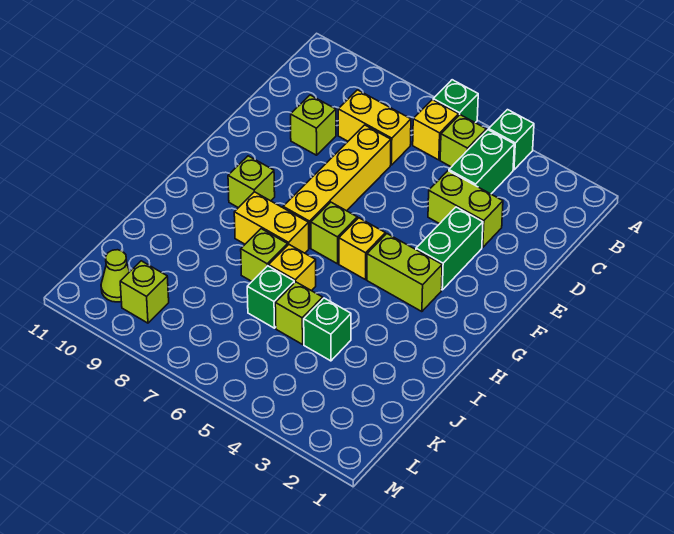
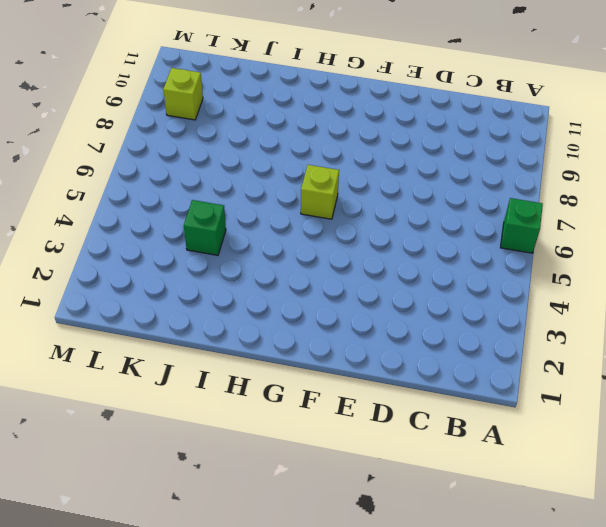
none -> green brick A4 level 1
none -> green brick B4:C4 level 1
none -> lime brick B5 level 1

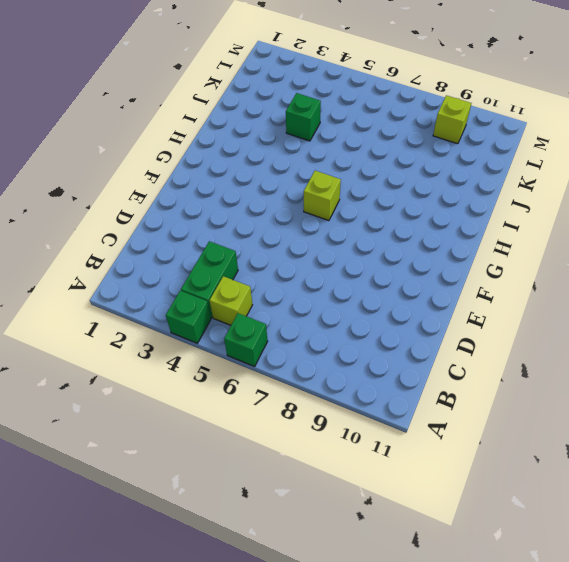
none -> yellow brick B6 level 1
none -> yellow brick C7:C8 level 1
none -> lime brick D3:D4 level 1

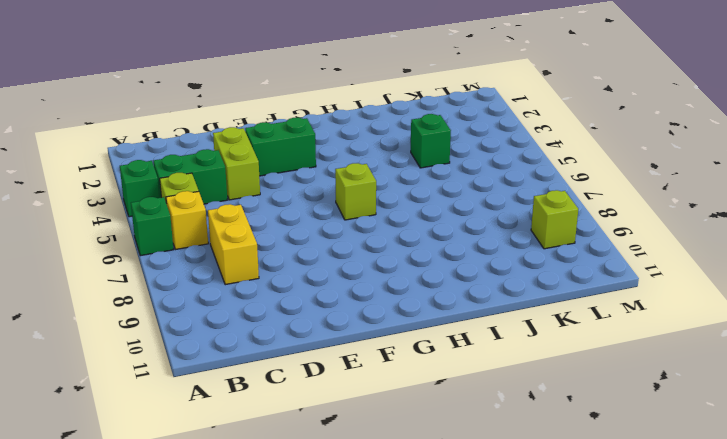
none -> yellow brick D7:G7 level 1
none -> lime brick D9 level 1
none -> lime brick G3:G4 level 1

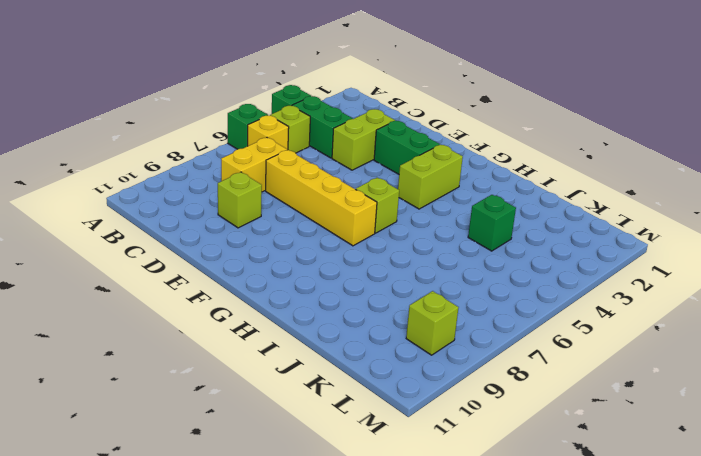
none -> yellow brick G5 level 1
none -> lime brick G9 level 1
none -> yellow brick H7:H8 level 1

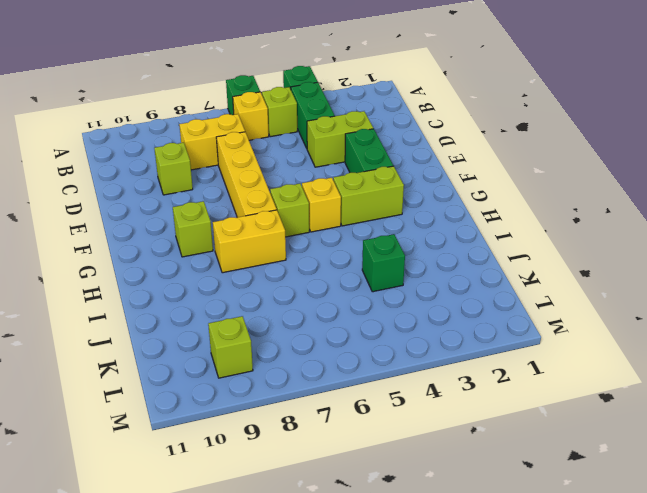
none -> yellow brick I6 level 1
none -> lime brick I7 level 1
none -> lime brick J5 level 1

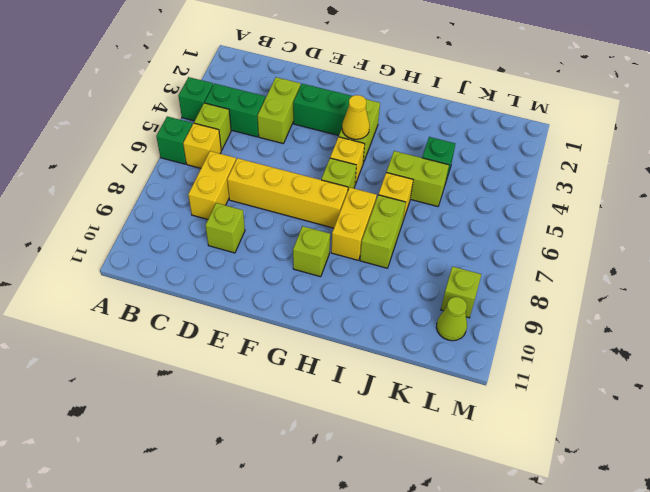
yellow cone G4 level 2 -> none
lime brick I5:J5 level 1 -> lime brick J5 level 1
lime brick I7:I8 level 1 -> lime brick I7 level 1
none -> green brick J6 level 1

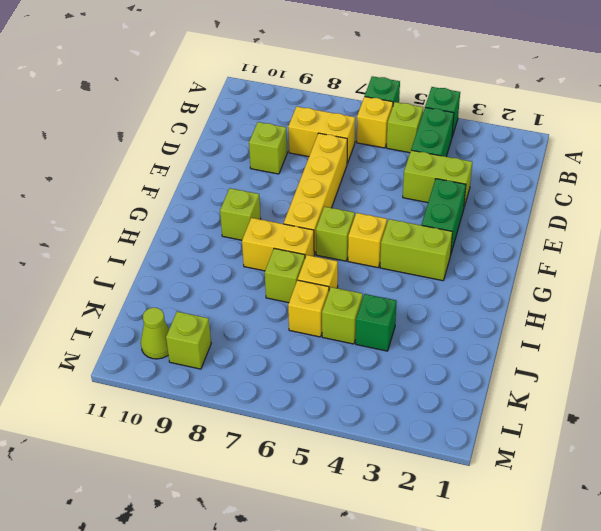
yellow brick J6 level 1 -> green brick J6 level 1

